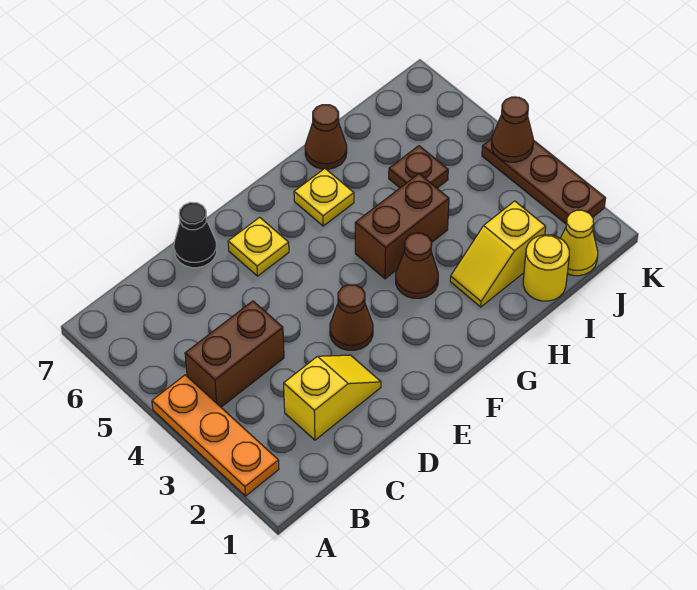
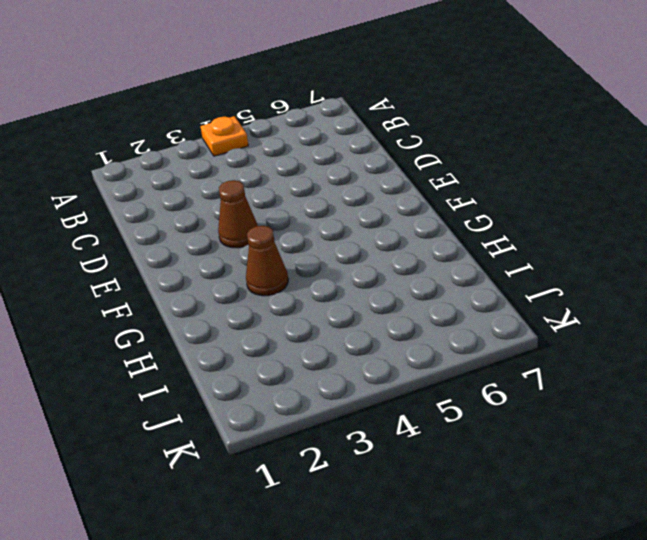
orange plate A4 level 1 -> orange plate A2:A4 level 1
none -> brown brick B4:C4 level 1
none -> yellow slope C2:D2 level 1 top C
none -> black cone D7 level 1

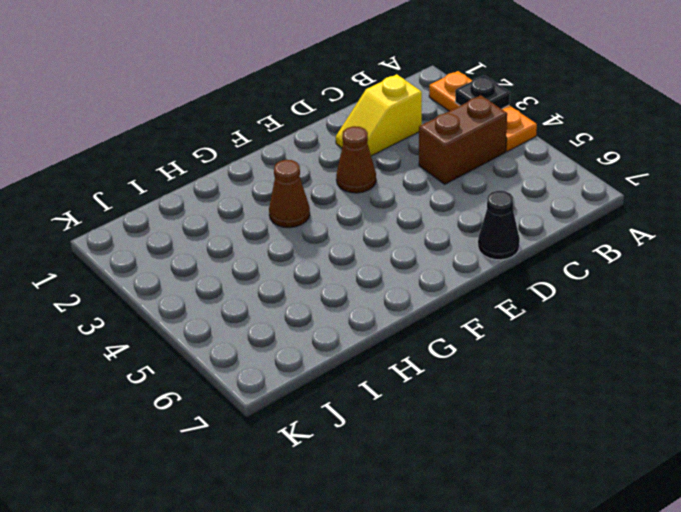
black plate A3 level 2 -> none
none -> yellow plate E6 level 1
none -> brown brick G4:H4 level 1
none -> yellow plate G6 level 1

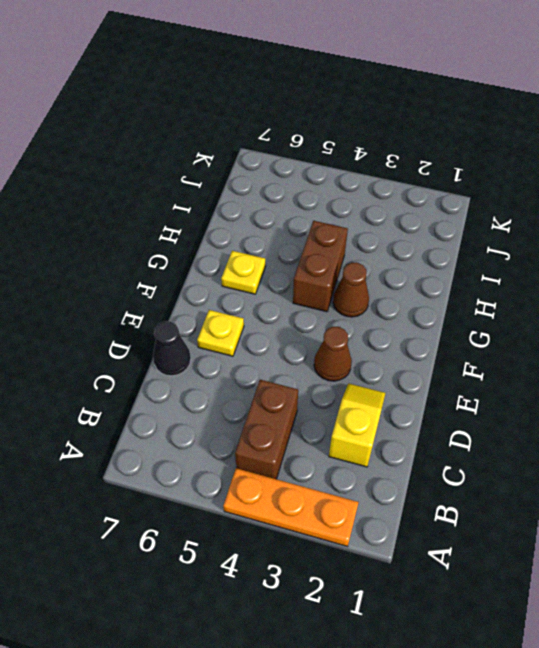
none -> yellow slope H2:I2 level 1 top I
none -> brown cone H7 level 1
none -> yellow round brick I1 level 1

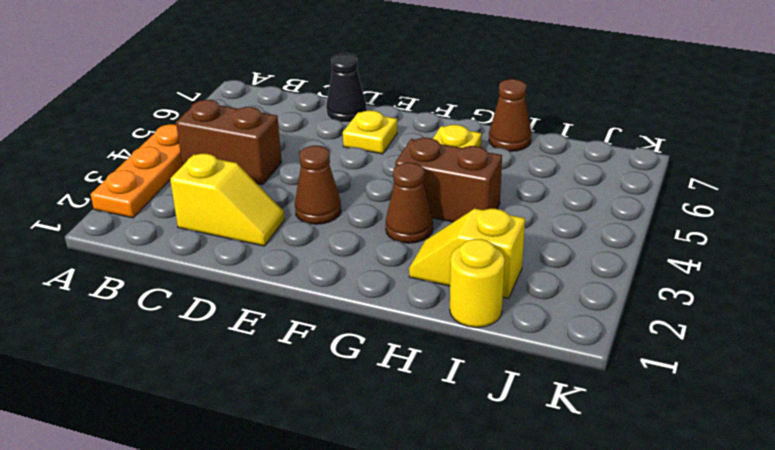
none -> brown plate I5 level 1
none -> yellow cone J1 level 1
none -> brown plate K2:K4 level 1

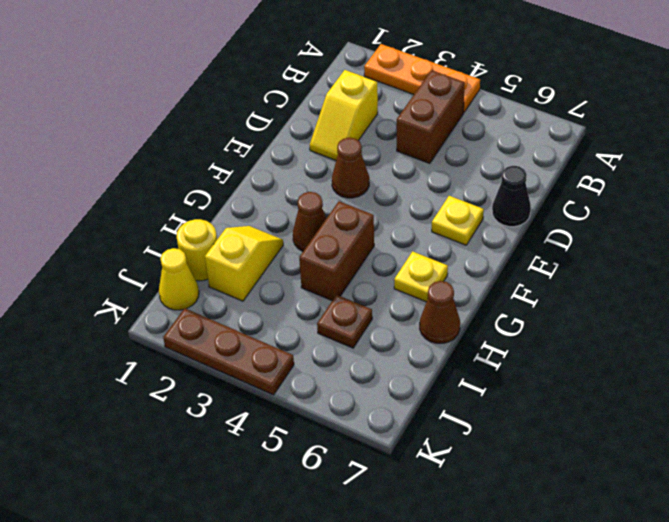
none -> brown cone K4 level 2

